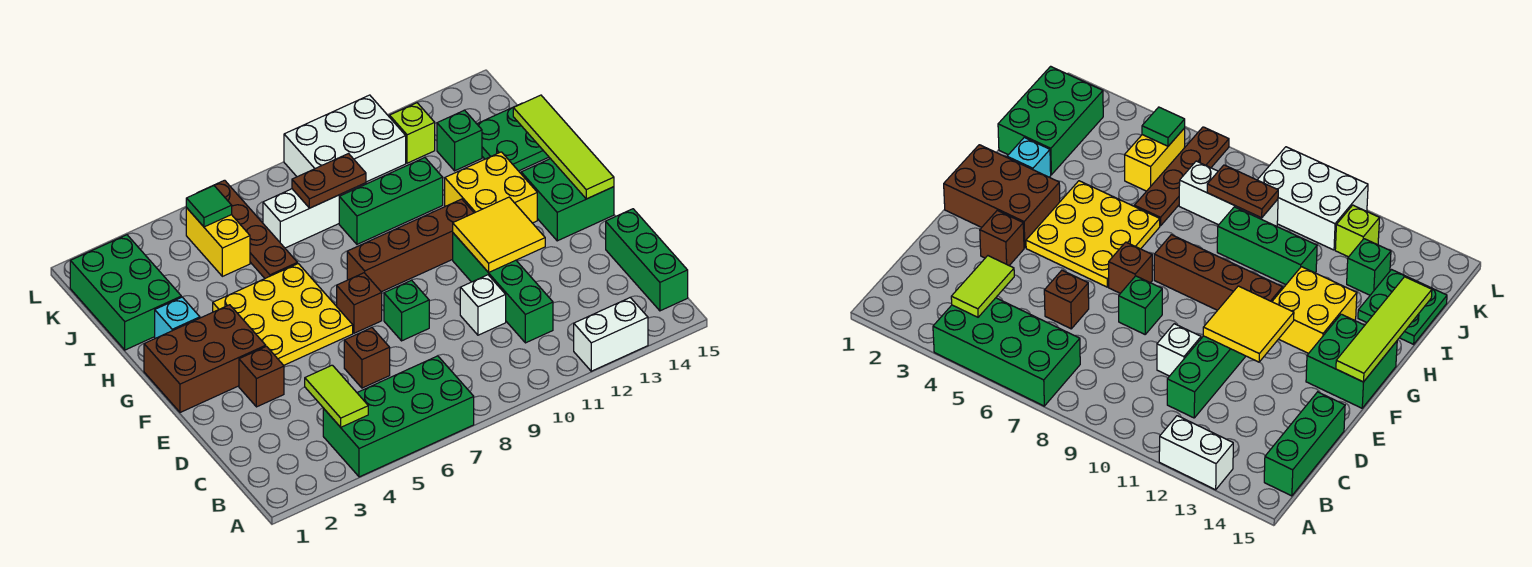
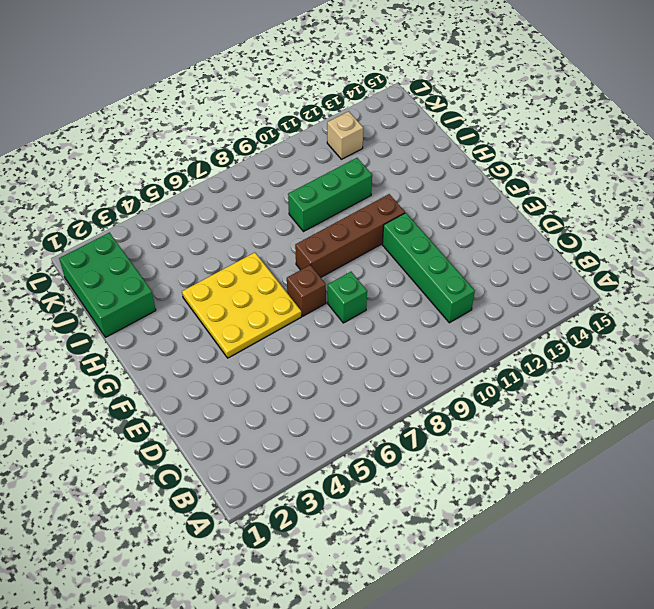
tan brick K12 level 1 -> lime brick K12 level 1
none -> green brick A4:B7 level 1
none -> white brick A12:A13 level 1
none -> green brick B15:D15 level 1

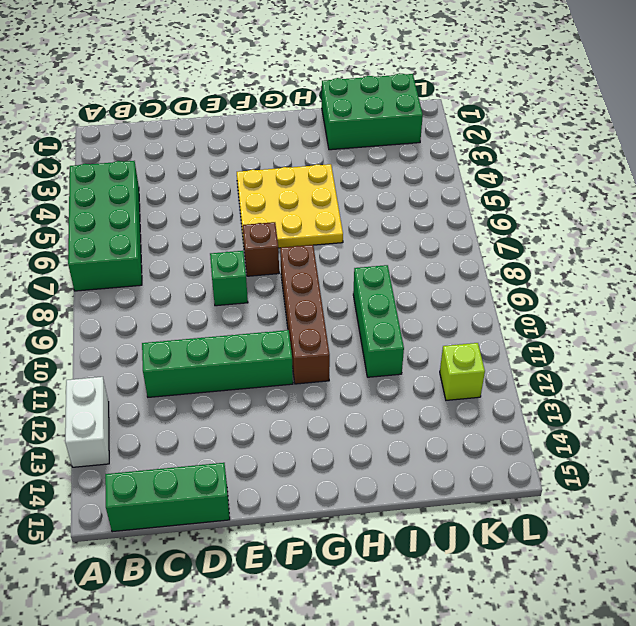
none -> brown brick D6 level 1
none -> white brick D10 level 1
none -> brown brick E3 level 1

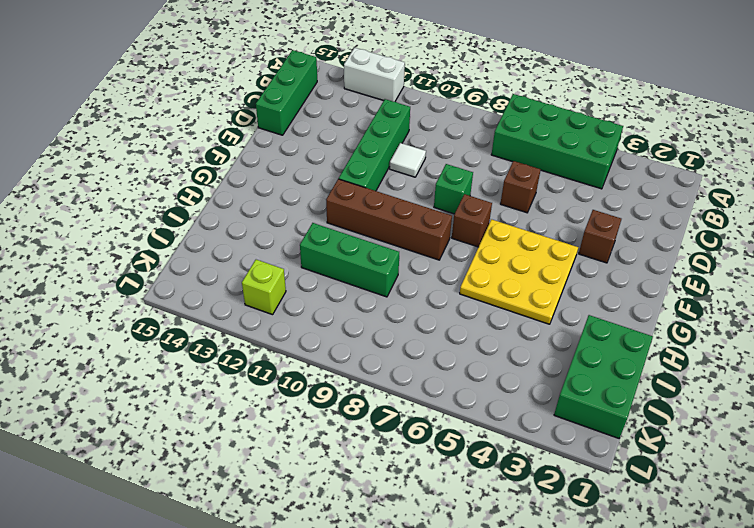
white tile D10 level 1 -> white brick D10 level 1
none -> brown brick F1:G3 level 1
none -> green brick F14:G15 level 1
none -> yellow brick G12:H13 level 1

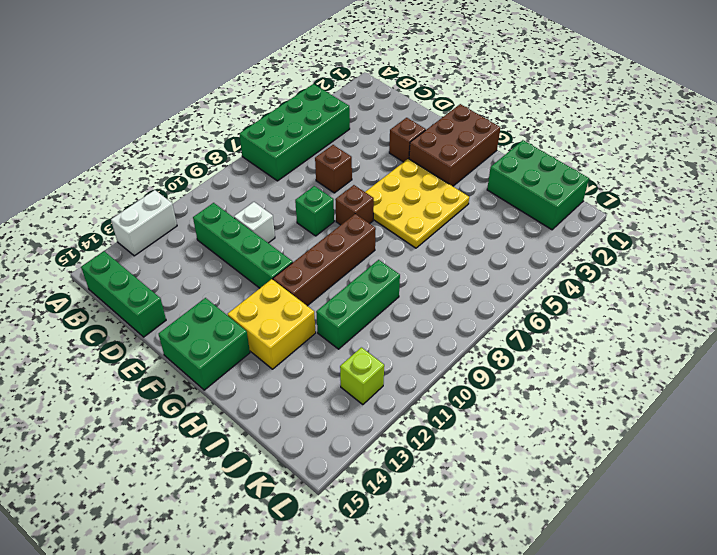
none -> cyan brick H2 level 1
none -> brown plate I6:L6 level 1
none -> green plate I14:J15 level 1

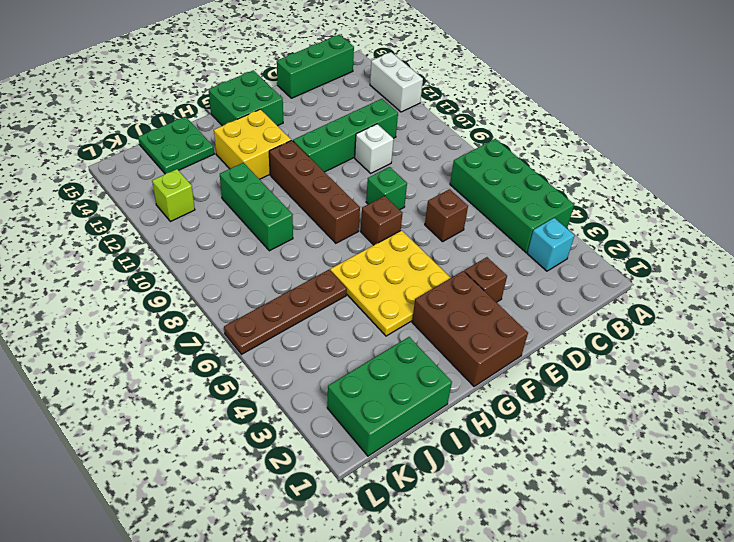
cyan brick B3 level 1 -> cyan brick H2 level 1
none -> yellow brick J5:K5 level 1
none -> white brick J7:J9 level 1
none -> green brick J13 level 1

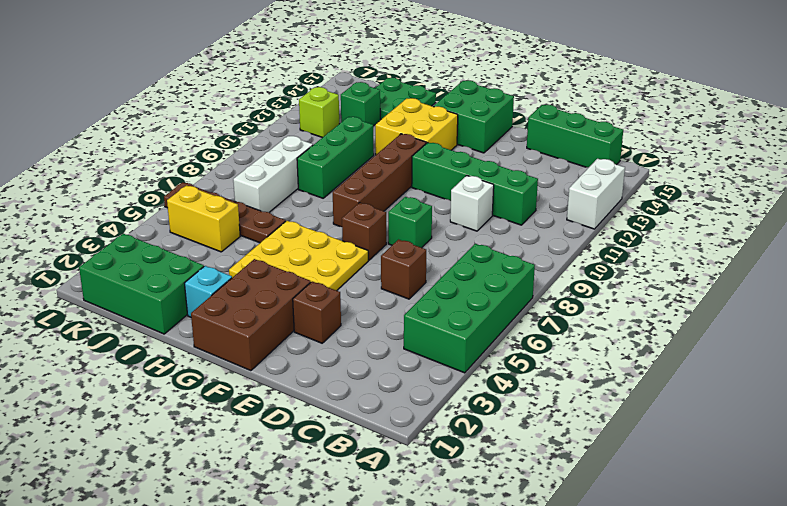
none -> white brick K9:L11 level 1
none -> lime tile B4:C4 level 2
none -> yellow tile E11:F12 level 2

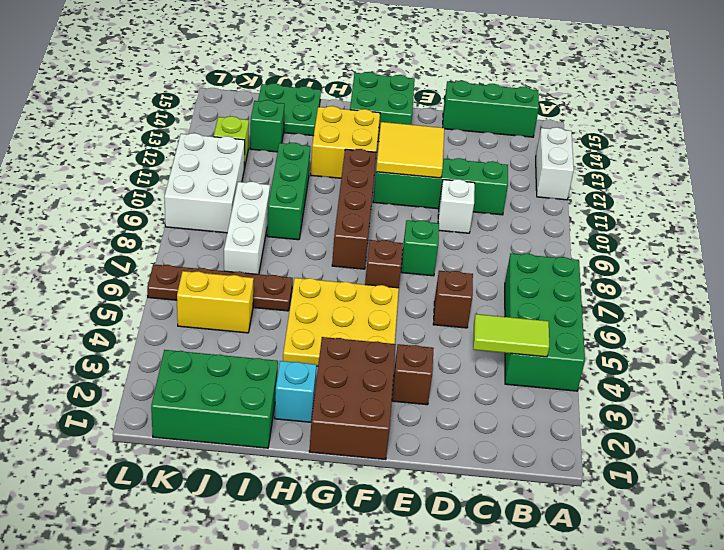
none -> lime tile F15:I15 level 2
none -> brown plate J8:J9 level 2
none -> green tile K5 level 2

